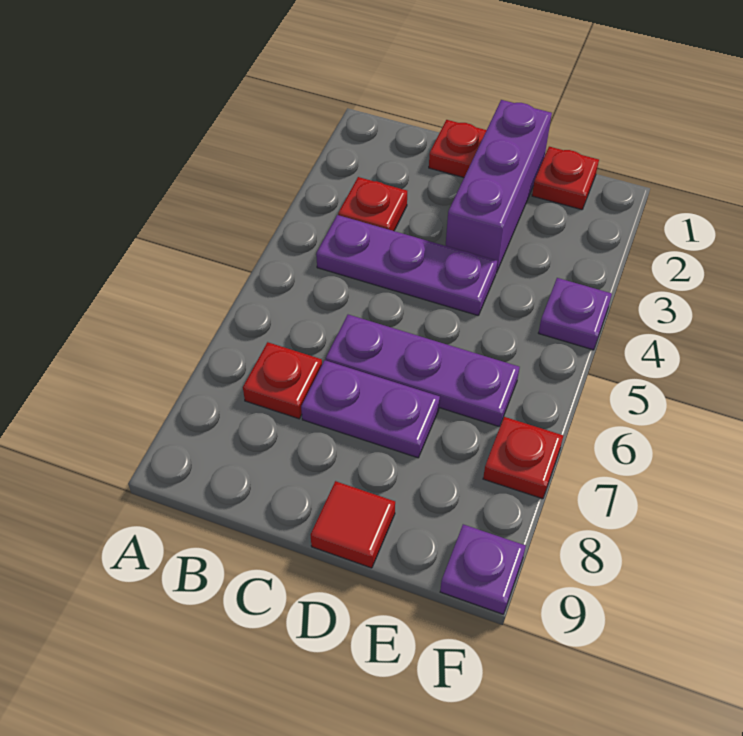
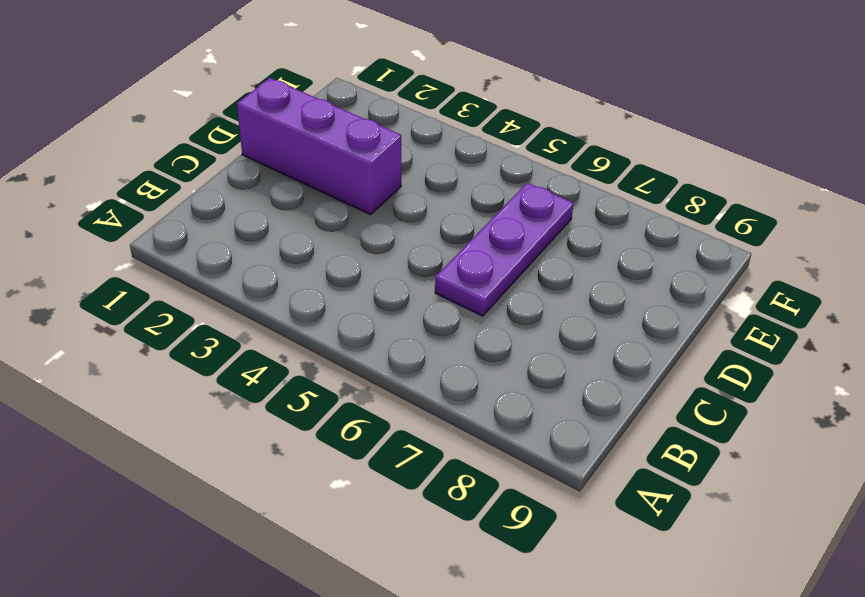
none -> red plate B3 level 1
none -> purple plate B4:D4 level 1
none -> red plate B7 level 1

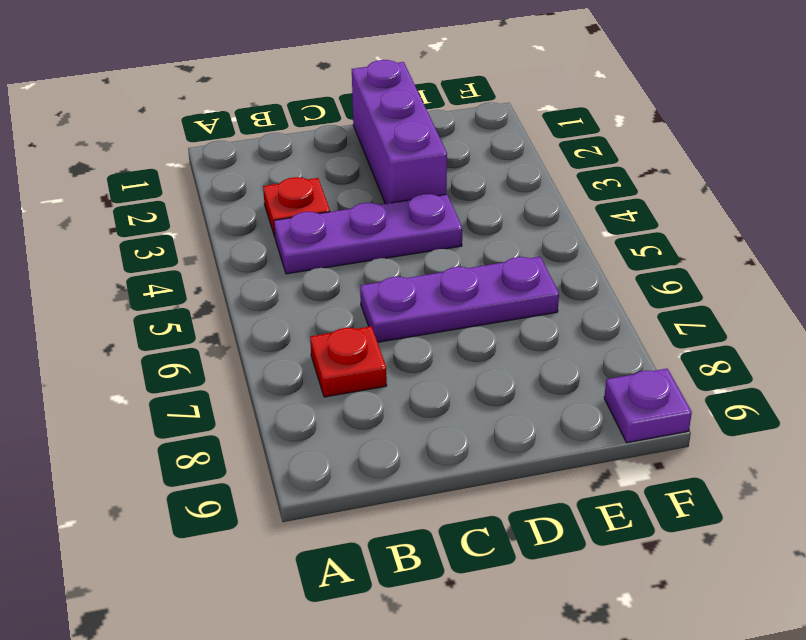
none -> red plate C1 level 1
none -> purple plate C7:D7 level 1
none -> red tile D9 level 1

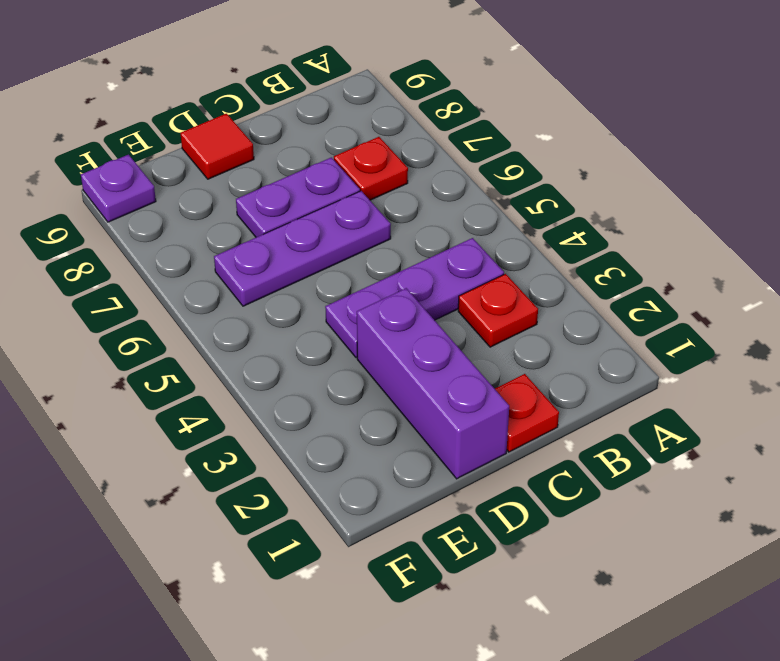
none -> red plate E1 level 1
none -> purple plate F4 level 1
none -> red plate F7 level 1

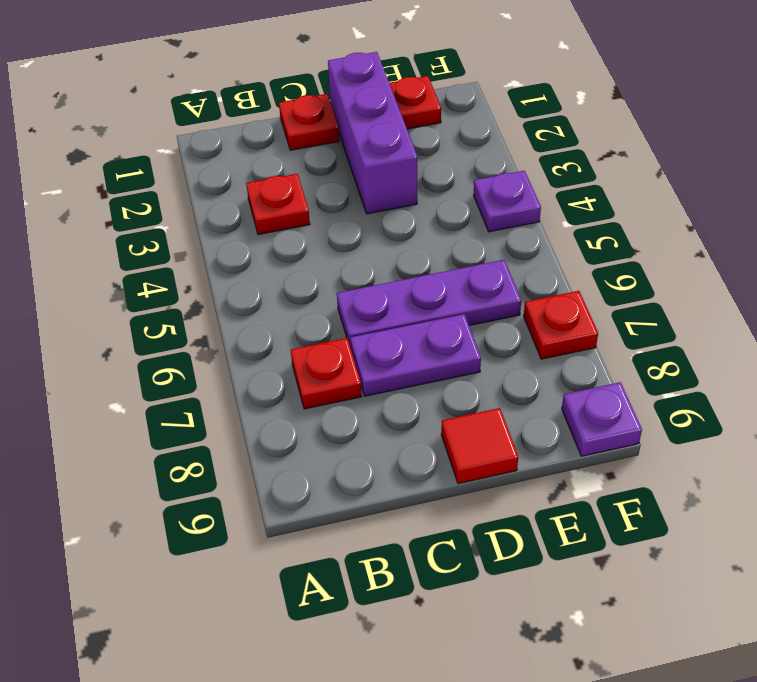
none -> purple plate B4:D4 level 1

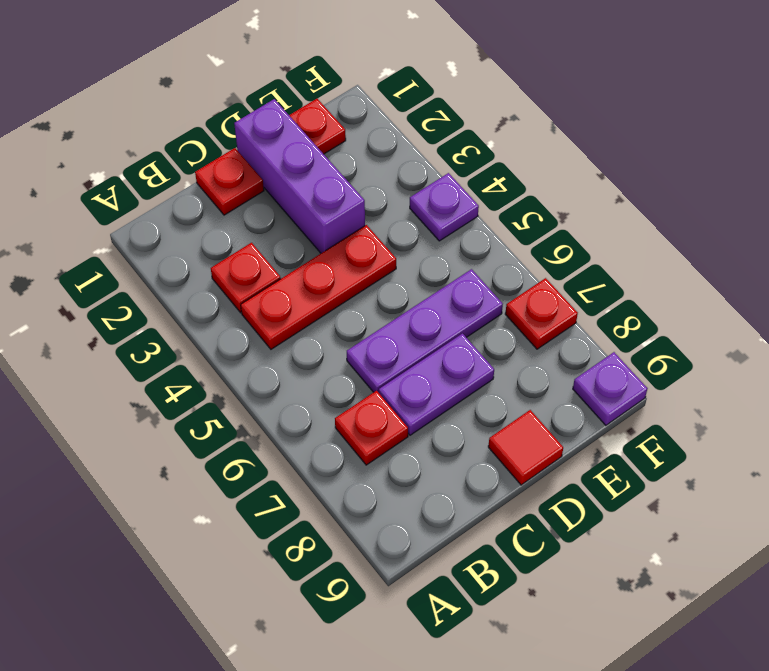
red plate B4:D4 level 1 -> purple plate B4:D4 level 1

